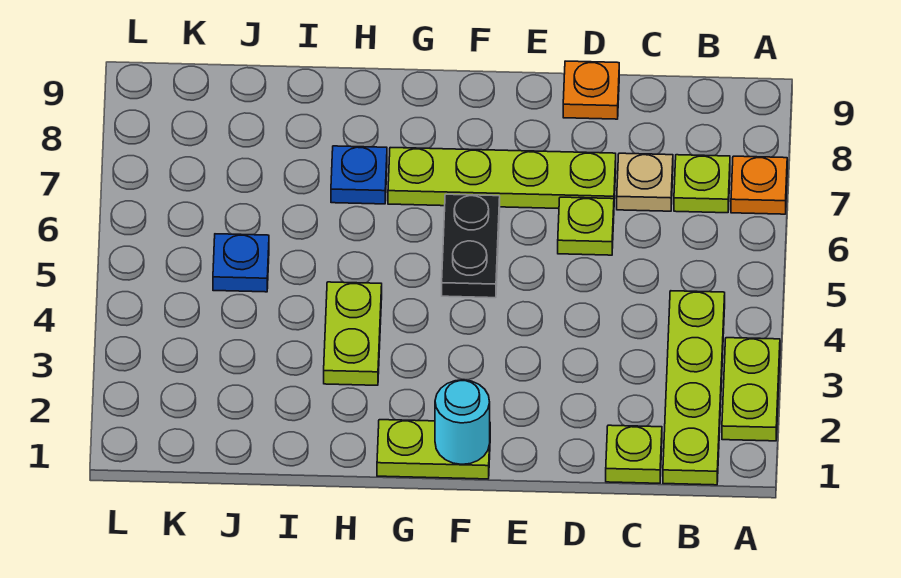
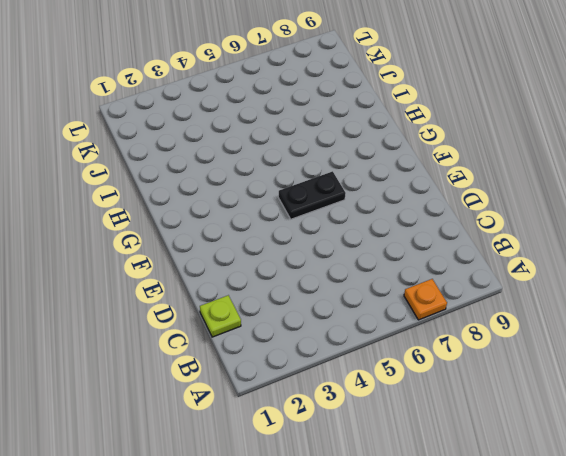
none -> lime plate A2:A3 level 1
none -> lime plate B1:B4 level 1
none -> lime plate B7 level 1

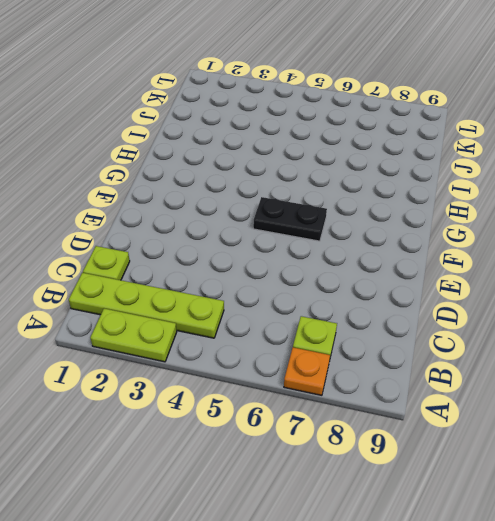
none -> tan plate C7 level 1
none -> lime plate D6 level 1
none -> lime plate D7:G7 level 1

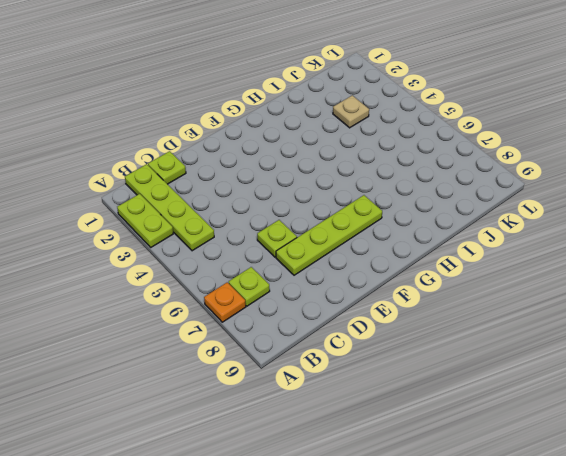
tan plate J3 level 1 -> tan plate C7 level 1
none -> orange plate D9 level 1
none -> lime plate F1:G1 level 1
none -> black plate F5:F6 level 1

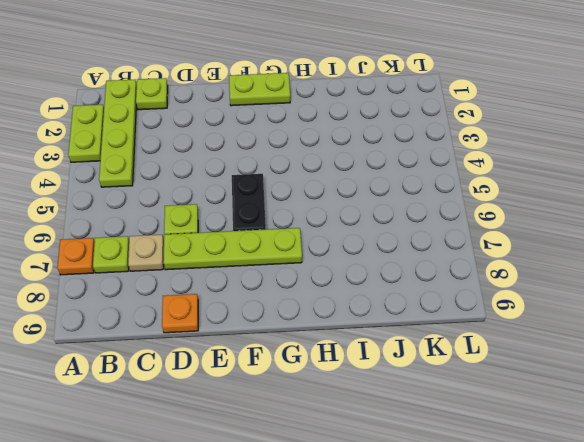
none -> lime plate H3:H4 level 1
none -> blue plate H7 level 1
none -> blue plate J5 level 1

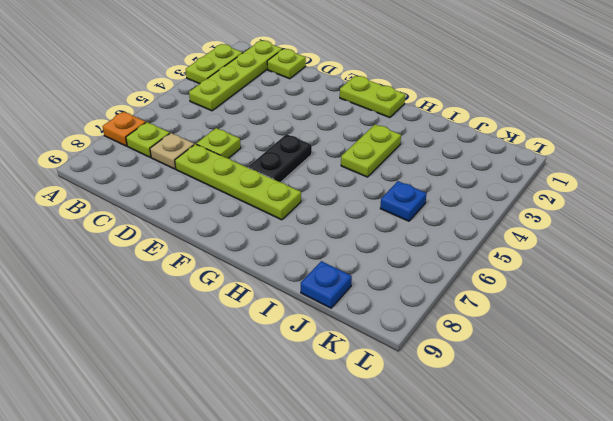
blue plate J9 level 1 -> blue plate H7 level 1
none -> orange plate D9 level 1
none -> cyan round brick F1 level 2

